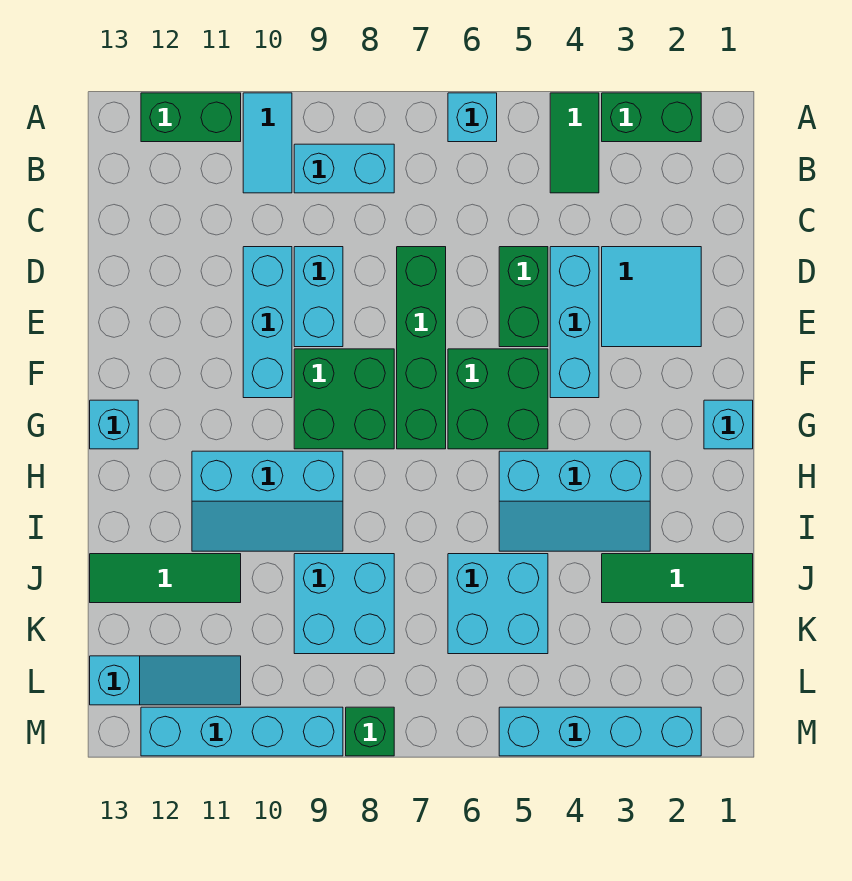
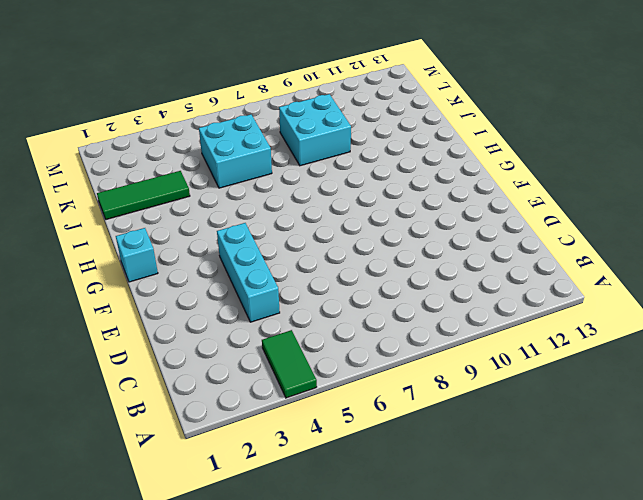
none -> green brick A2:A3 level 1
none -> cyan brick A6 level 1
none -> cyan tile A10:B10 level 1

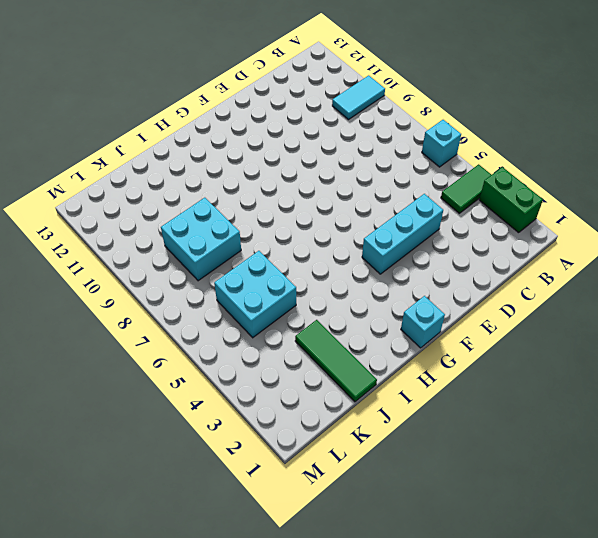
none -> green brick A11:A12 level 1
none -> cyan brick B8:B9 level 1
none -> cyan tile D2:E3 level 1

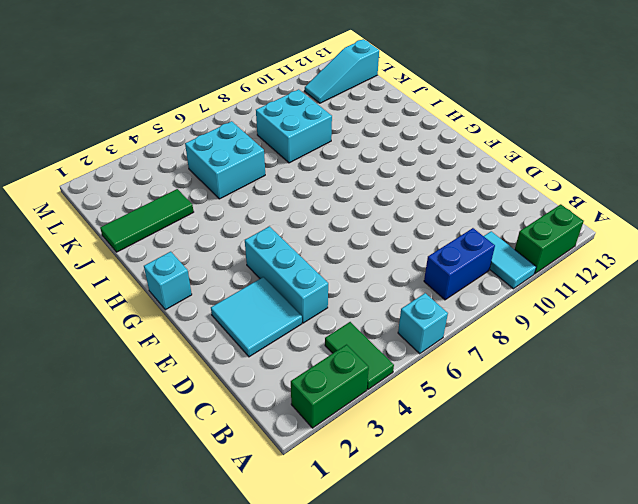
blue brick B8:B9 level 1 -> cyan brick B8:B9 level 1
none -> green brick D5:E5 level 1
none -> green brick D7:G7 level 1
none -> cyan brick D9:E9 level 1

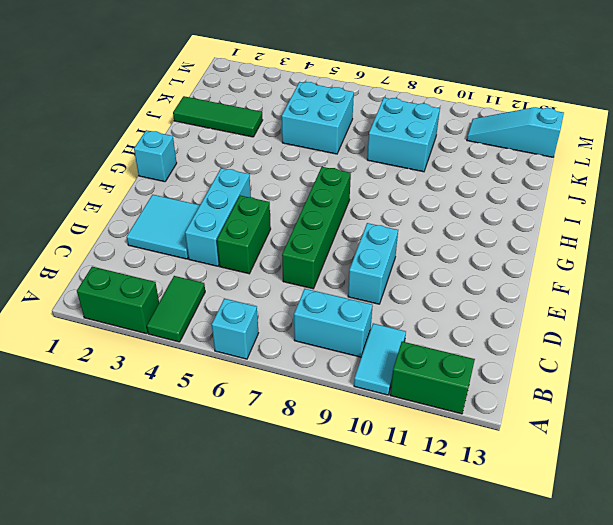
none -> cyan brick D10:F10 level 1
none -> green brick F5:G6 level 1
none -> green brick F8:G9 level 1

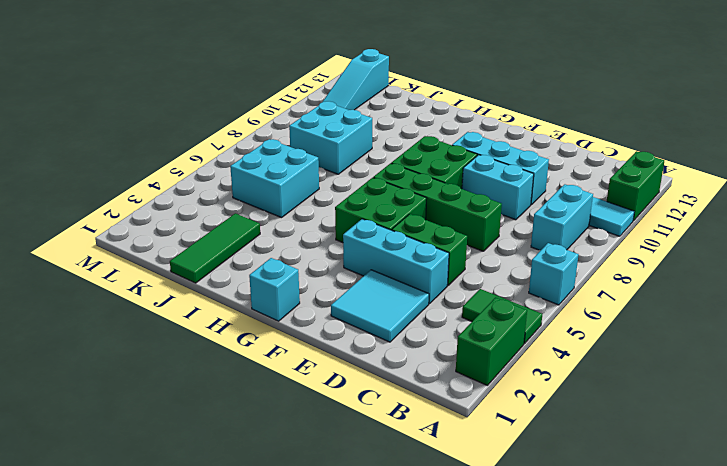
none -> cyan brick G13 level 1
none -> cyan slope H3:I5 level 1 top H
none -> cyan slope H9:I11 level 1 top H

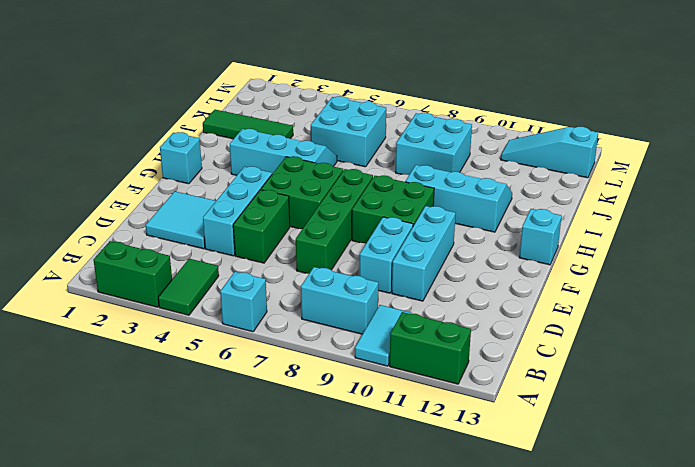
none -> green tile J11:J13 level 1
none -> cyan brick M2:M5 level 1
none -> green brick M8 level 1

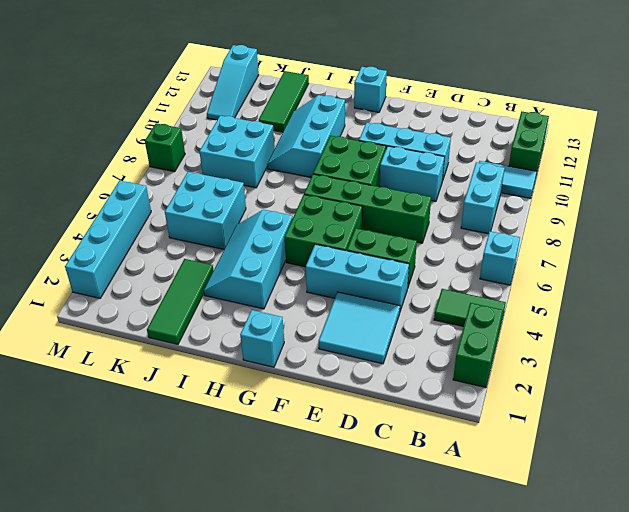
none -> cyan brick M9:M12 level 1

